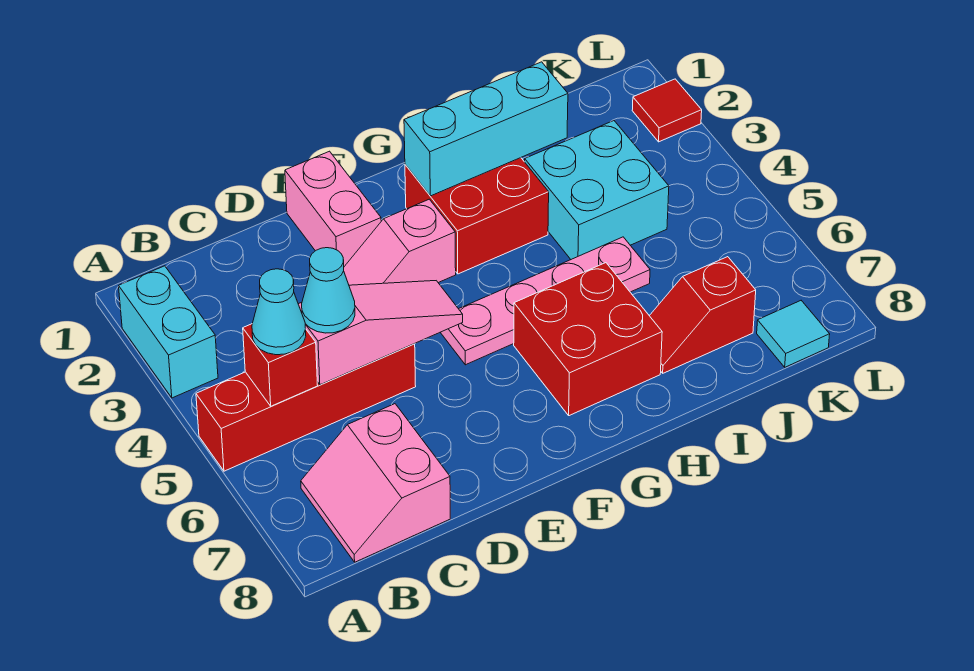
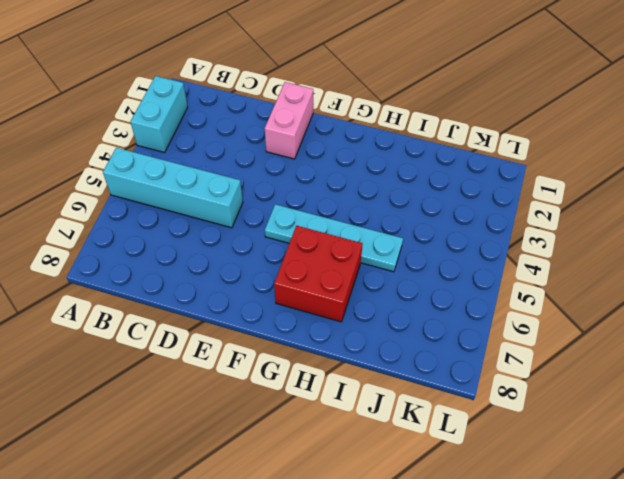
cyan brick A5:D5 level 1 -> red brick A5:D5 level 1
cyan plate F5:I5 level 1 -> pink plate F5:I5 level 1
none -> pink slope B7:C8 level 1 top C
none -> pink slope E3:F3 level 1 top F
none -> red brick G2:H3 level 1

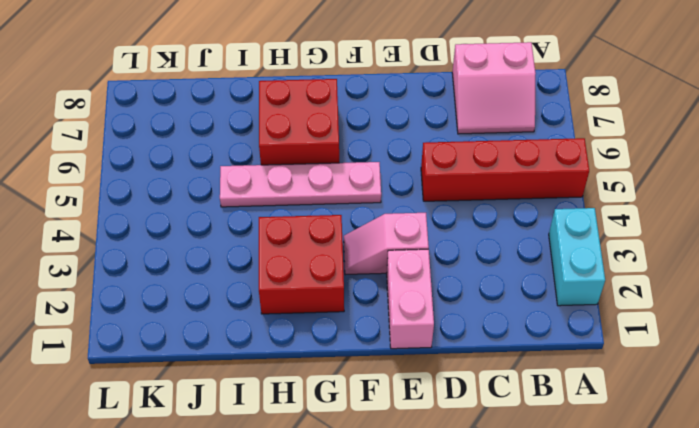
pink slope B7:C8 level 1 top 8 -> pink slope B7:C8 level 1 top C
pink slope E3:F3 level 1 top E -> pink slope E3:F3 level 1 top F
none -> cyan brick I3:J4 level 1
none -> red slope I7:J7 level 1 top J
none -> cyan tile K8 level 1

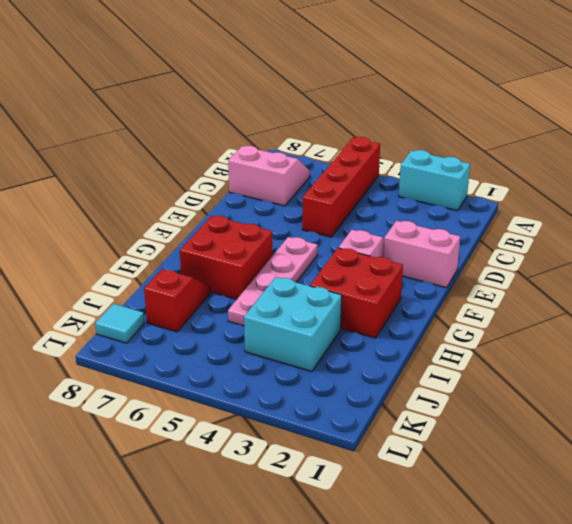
none -> red tile L2 level 1
none -> red brick B5 level 2
none -> pink slope C5:E5 level 2 top C

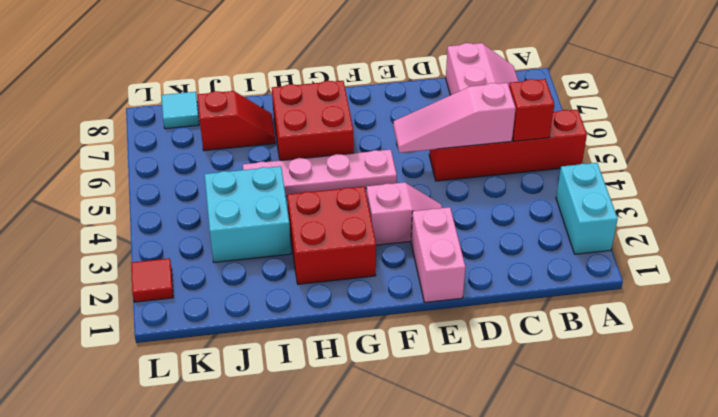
none -> cyan brick G2:I2 level 2
none -> cyan cone B5 level 3
none -> cyan cone C5 level 3

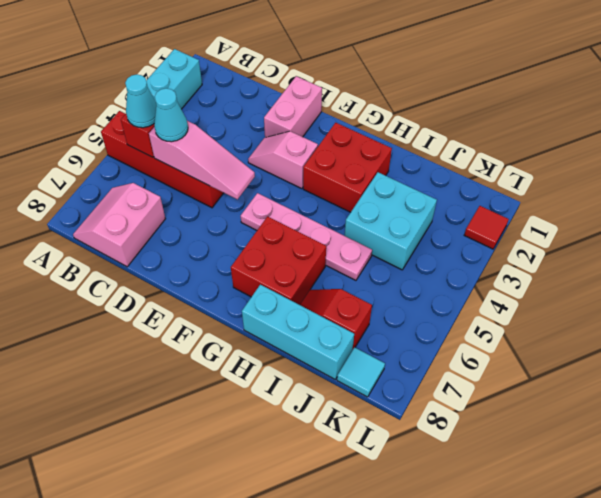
cyan brick H8:J8 level 1 -> cyan brick G2:I2 level 2

